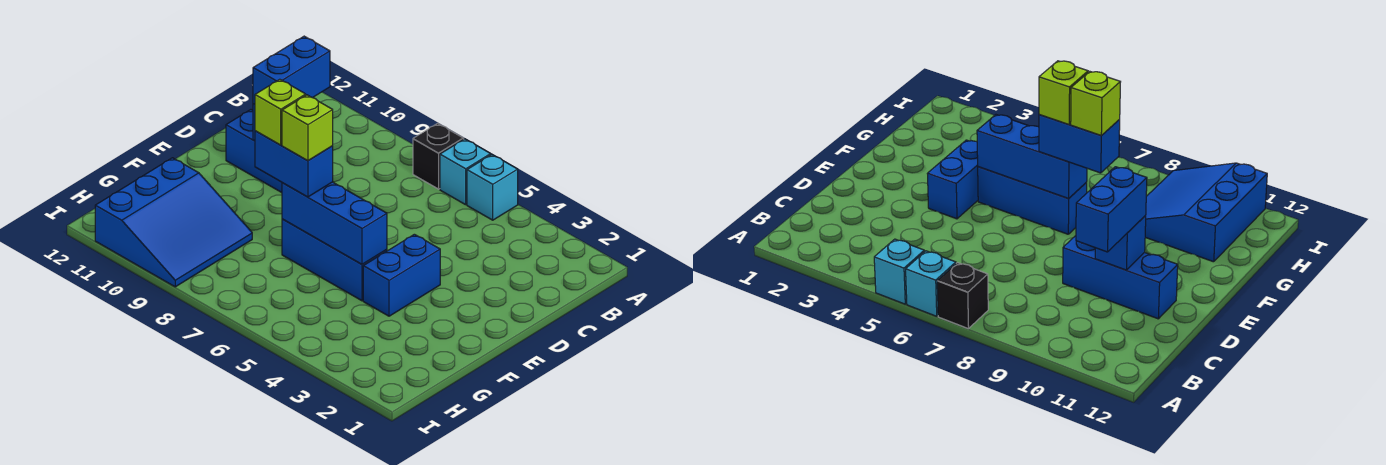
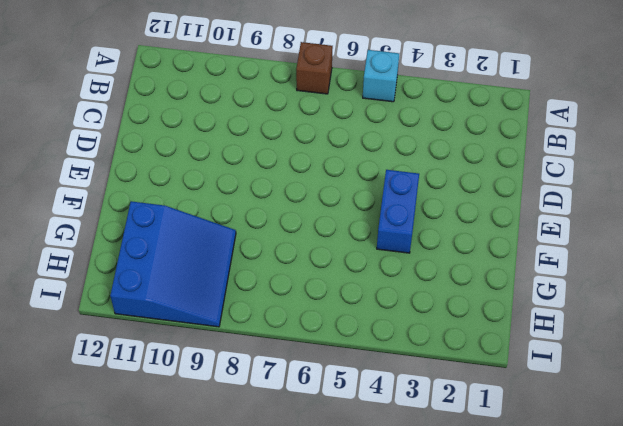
brown brick A7 level 1 -> black brick A7 level 1
none -> cyan brick A6 level 1
none -> blue brick D9:D11 level 1
none -> blue brick F5:F7 level 1

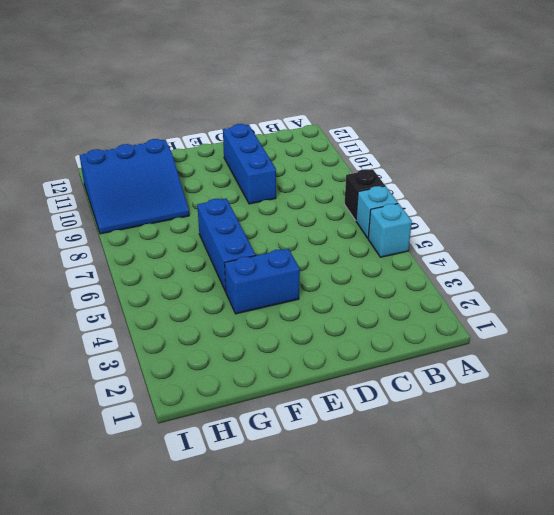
none -> blue brick D10 level 2
none -> blue brick F5:F7 level 2
none -> blue brick C10:D10 level 3

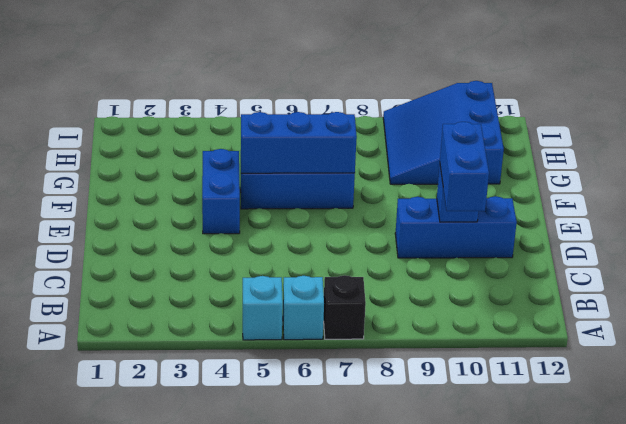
none -> blue brick F7:F8 level 3
none -> lime brick F7 level 4
none -> lime brick F8 level 4

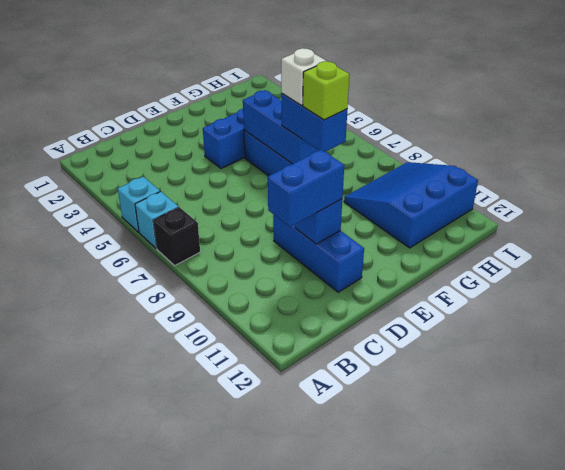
white brick F7 level 4 -> lime brick F7 level 4

